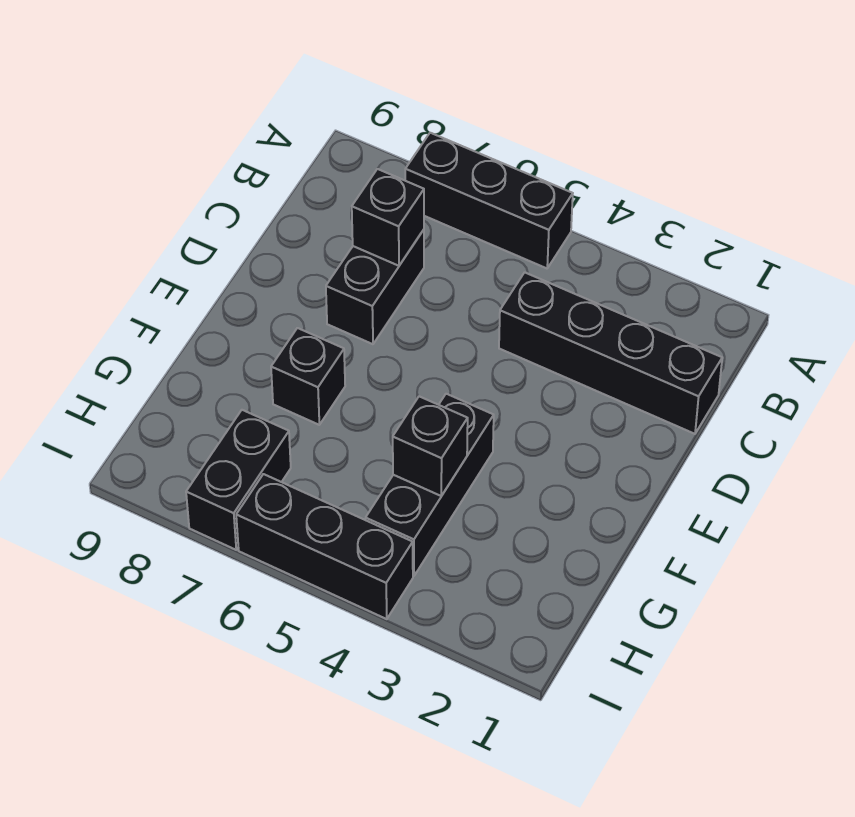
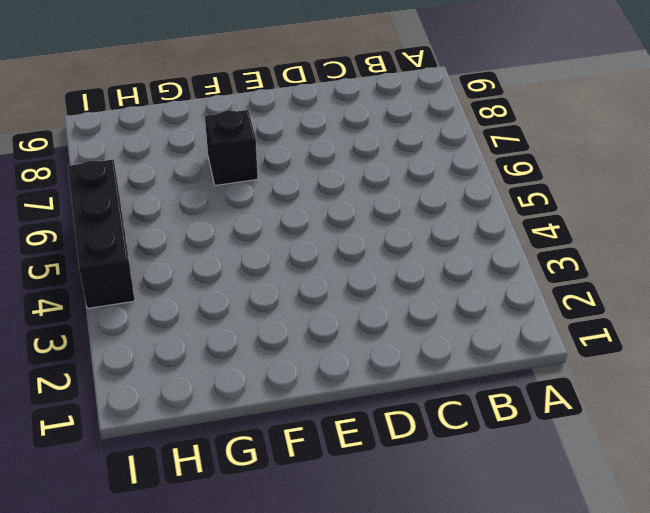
none -> black brick A5:A7 level 1
none -> black brick C1:C4 level 1

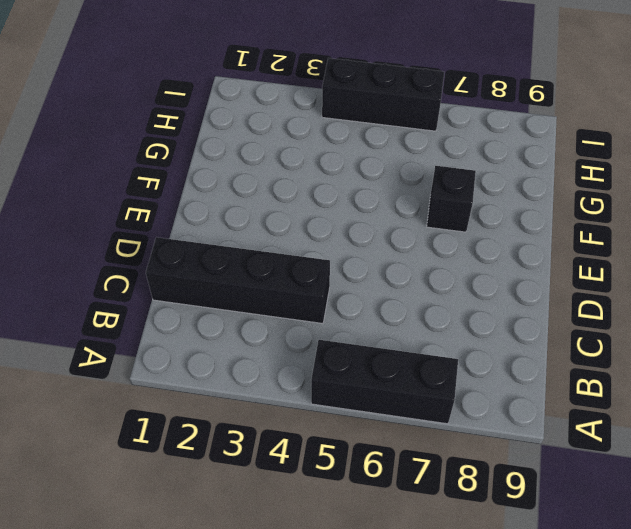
none -> black brick C7:D7 level 1
none -> black brick F4:H4 level 1

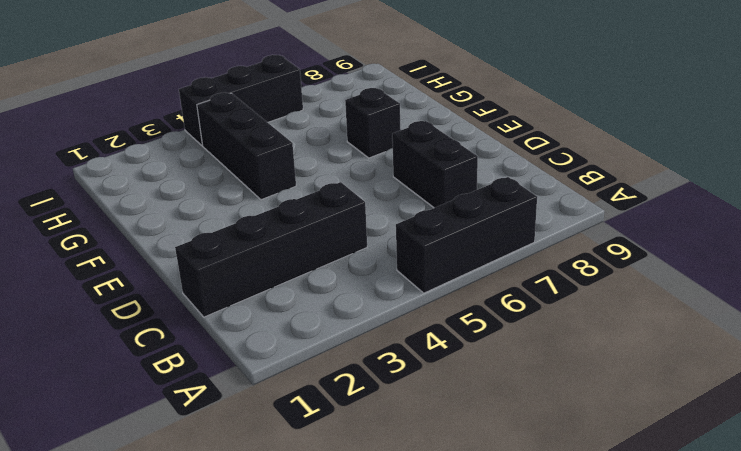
none -> black brick H7:I7 level 1
none -> black brick C7 level 2

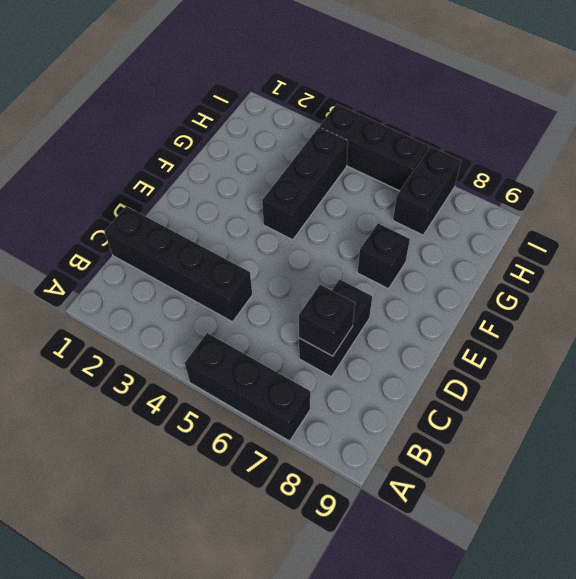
none -> black brick G4 level 2

